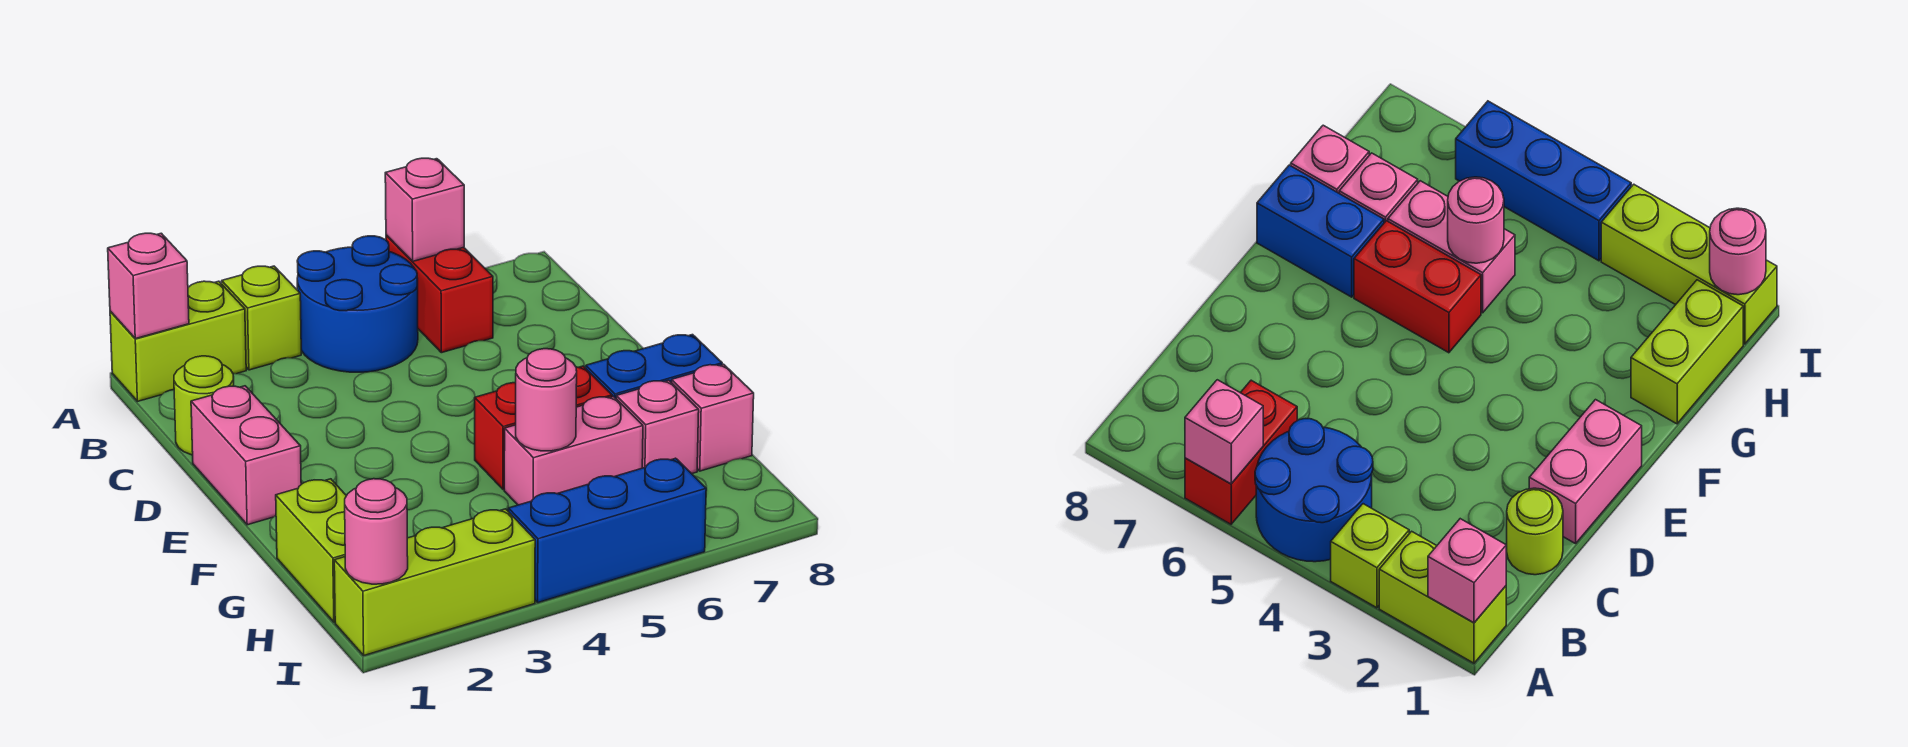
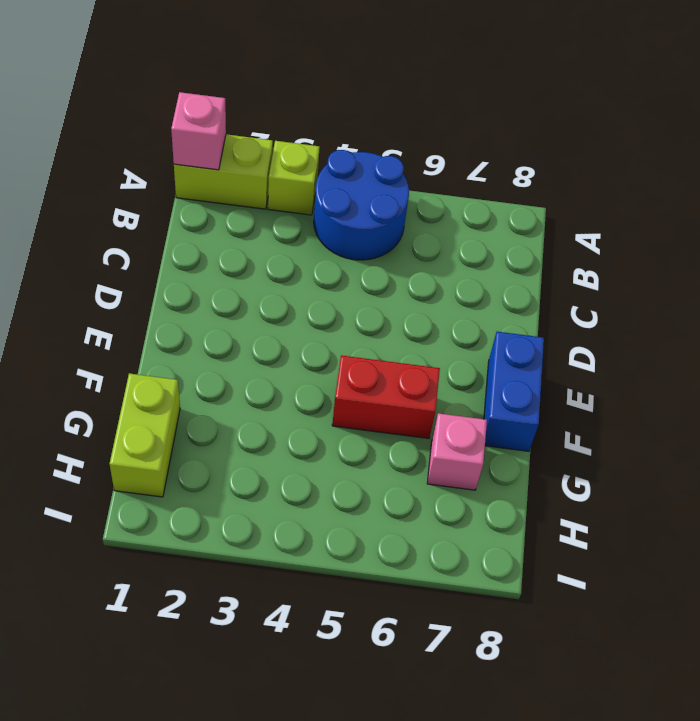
blue brick E8:F8 level 1 -> blue brick F7:F8 level 1
none -> red brick A6:B6 level 1
none -> lime round brick C1 level 1
none -> pink brick D1:E1 level 1

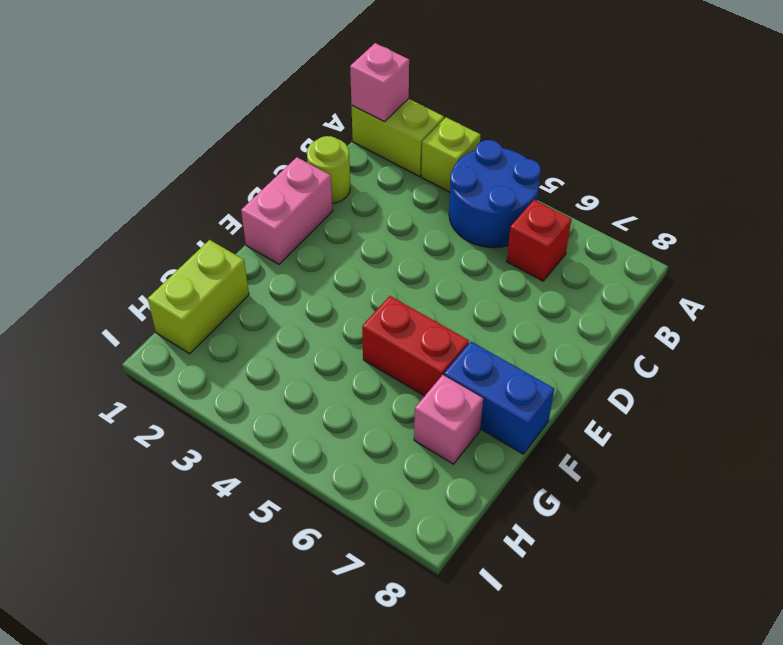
red brick B6 level 1 -> red brick A6:B6 level 1
none -> pink brick G5:G6 level 1
none -> pink brick G8 level 1
none -> lime brick I1:I3 level 1

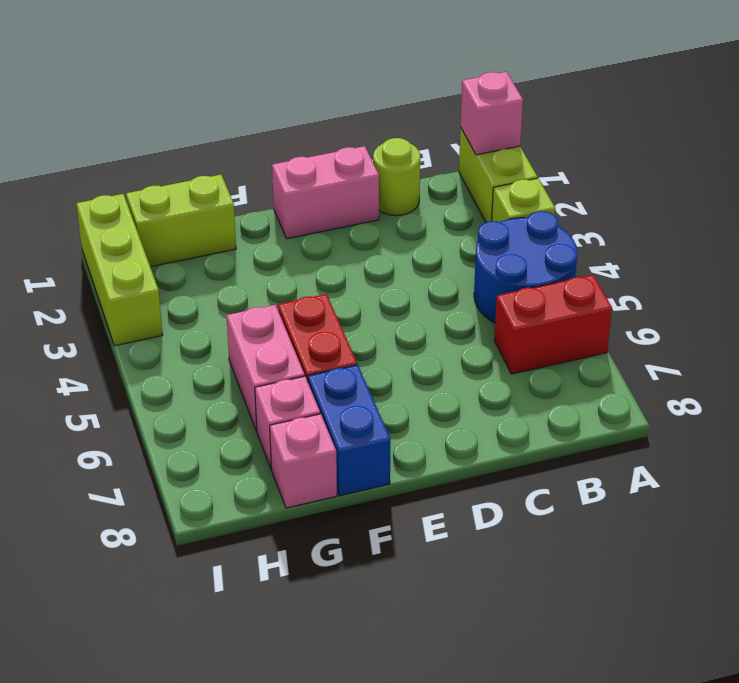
none -> blue brick I4:I6 level 1
none -> pink brick A6 level 2
none -> pink round brick G5 level 2

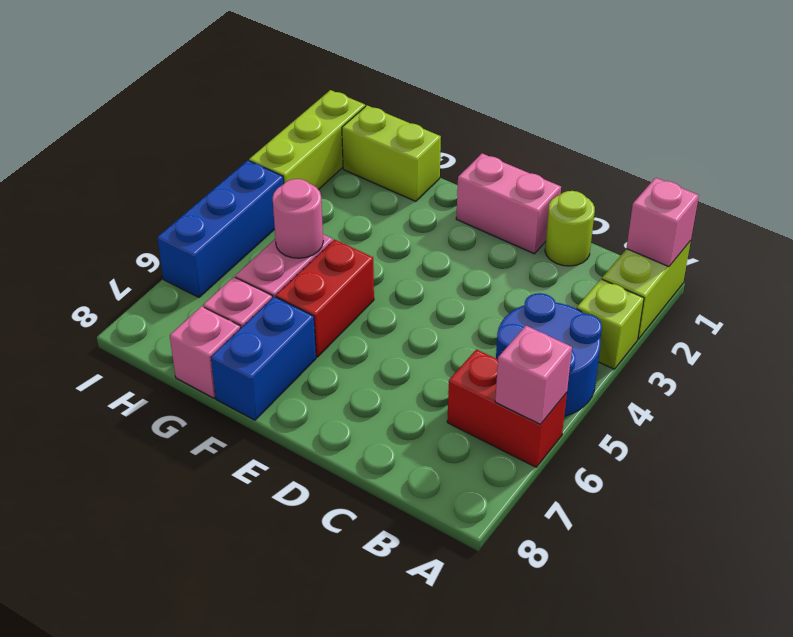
none -> pink round brick I1 level 2

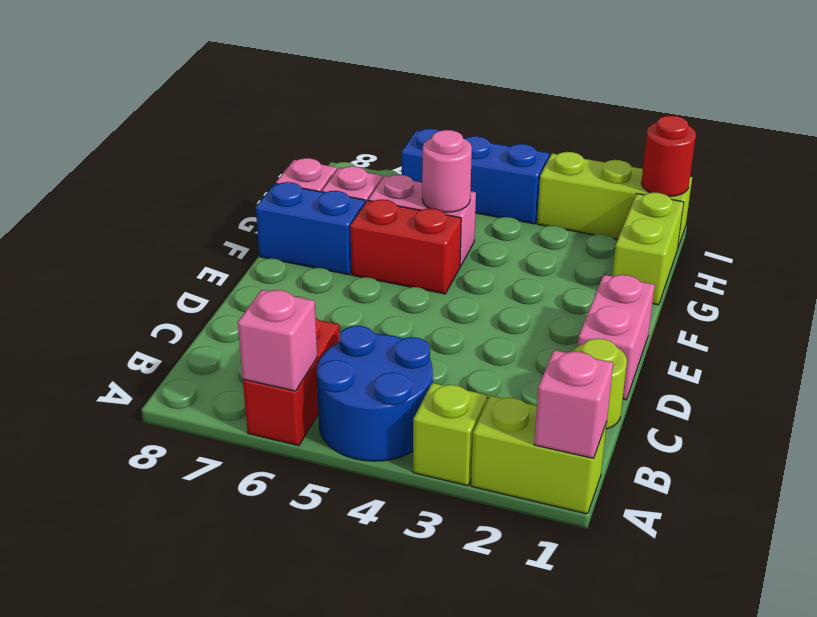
red round brick I1 level 2 -> pink round brick I1 level 2

